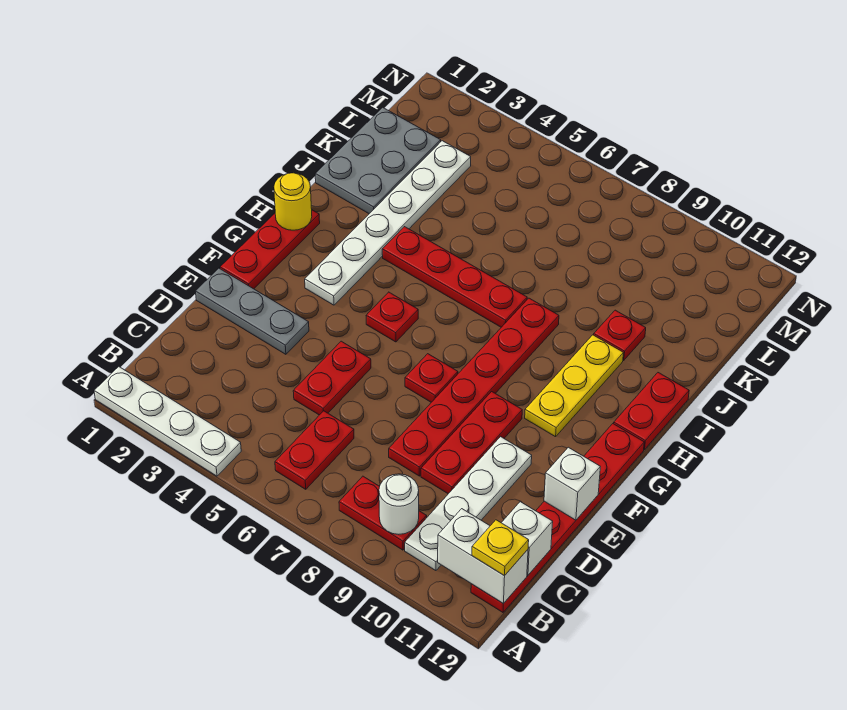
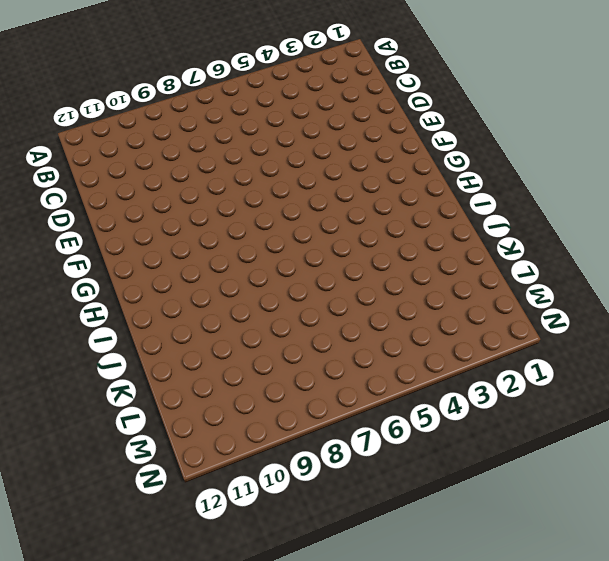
none -> white plate A1:A4 level 1
none -> red plate B6:C6 level 1
none -> red plate B8:B9 level 1

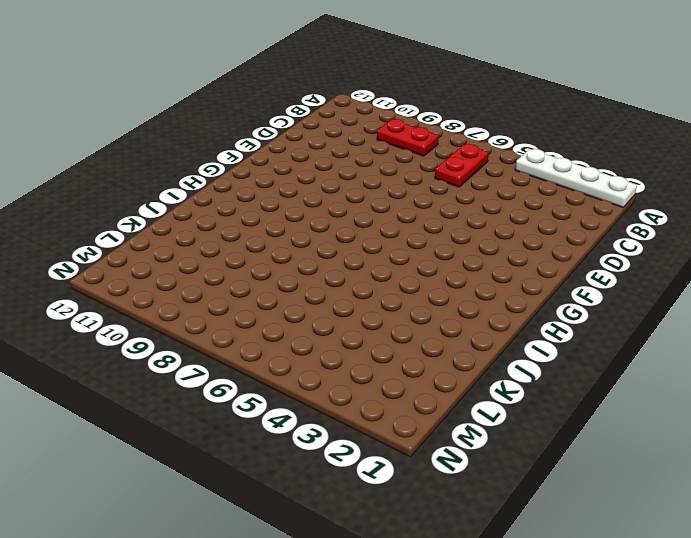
none -> white plate B10:E10 level 1
none -> red plate B12:G12 level 1
none -> red plate D5:E5 level 1

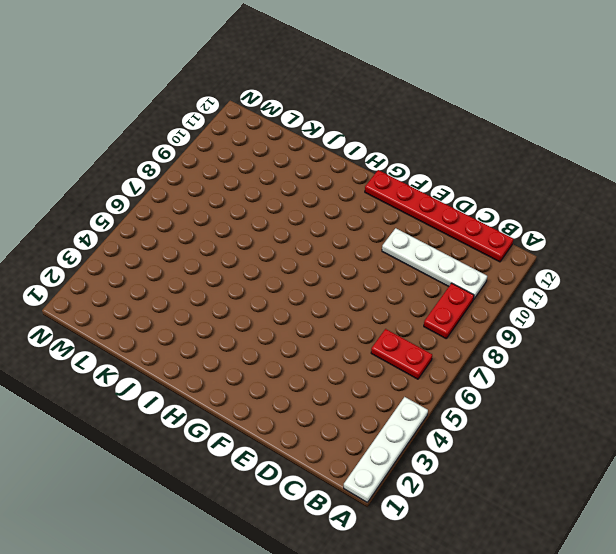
none -> red plate D5:E5 level 1
none -> red plate D8:I8 level 1
none -> red plate D9:F9 level 1

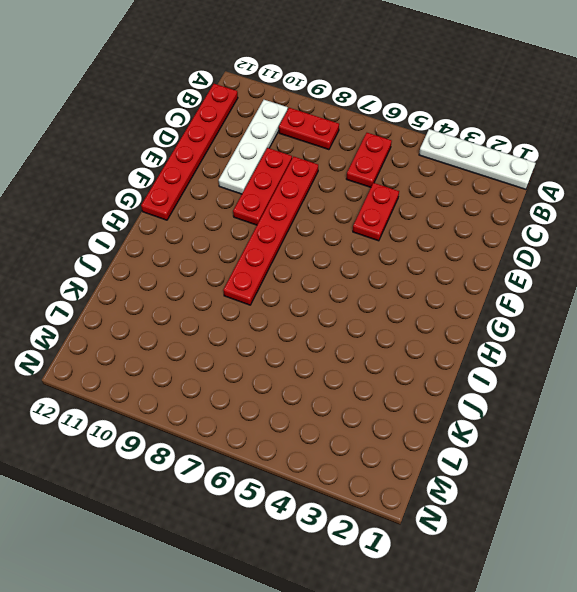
none -> grey plate E1:E3 level 1
none -> red plate F1:H1 level 1
none -> red plate F7 level 1

